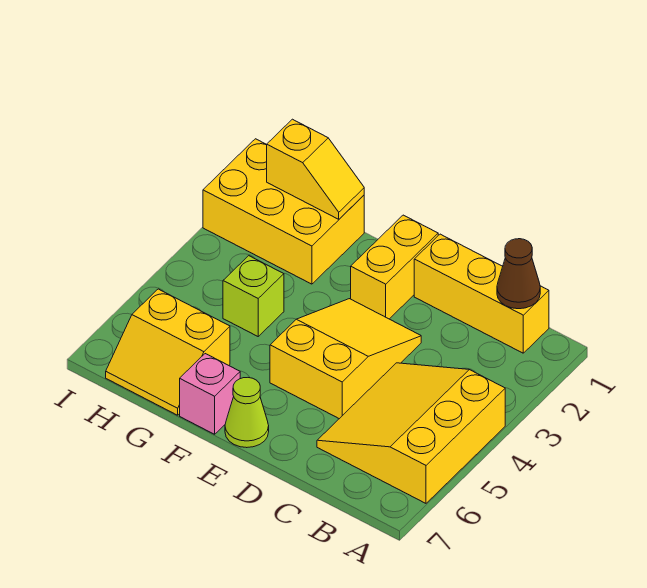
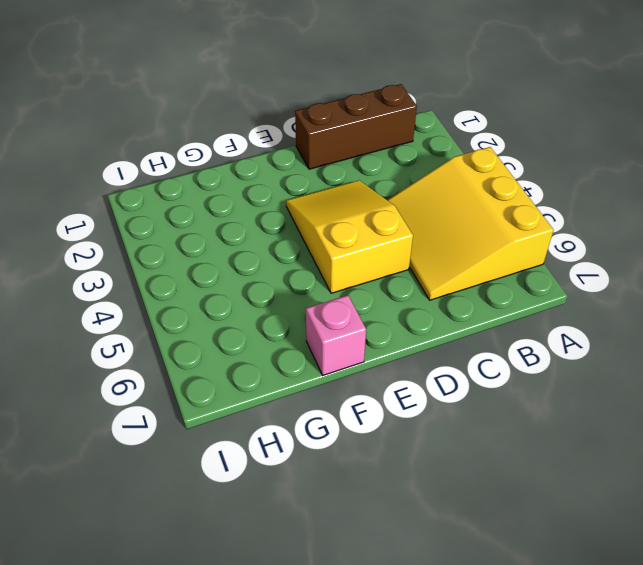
brown brick B1:D1 level 1 -> yellow brick B1:D1 level 1
none -> yellow brick E1:E2 level 1
none -> lime cone E7 level 1

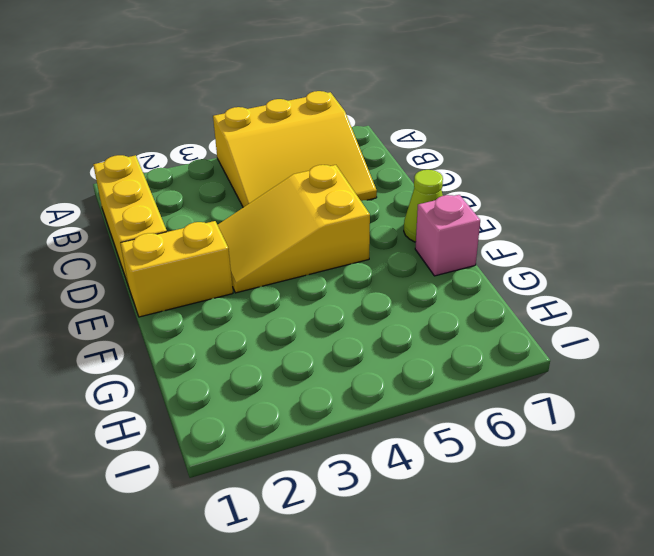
none -> yellow brick G1:I2 level 1
none -> lime brick G4 level 1

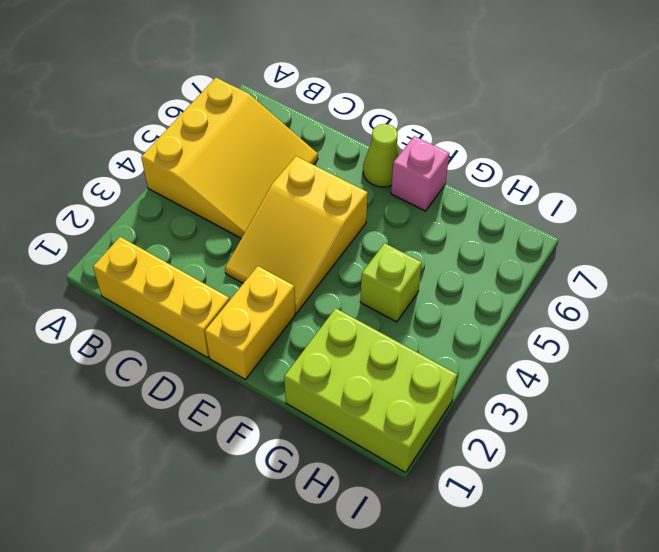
lime brick G1:I2 level 1 -> yellow brick G1:I2 level 1
none -> yellow slope G6:H7 level 1 top 6
none -> brown cone B1 level 2

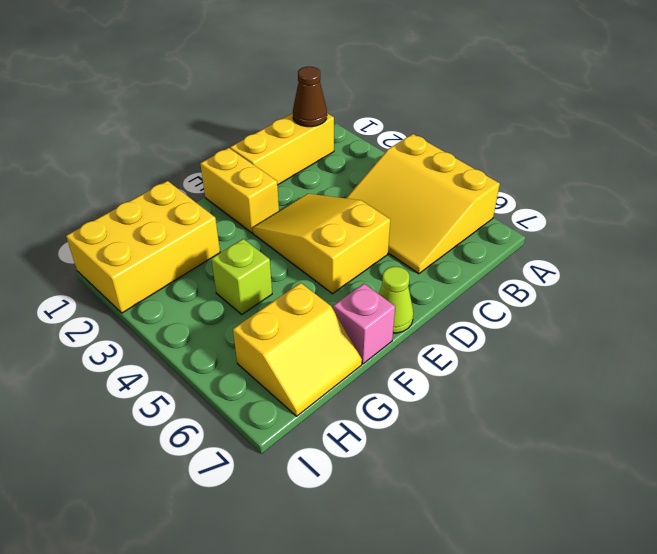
none -> yellow slope G1:H1 level 2 top H

